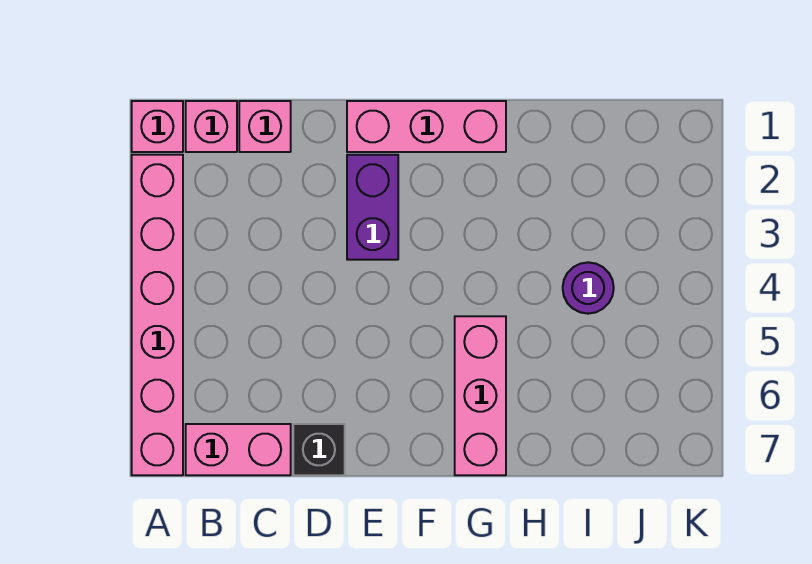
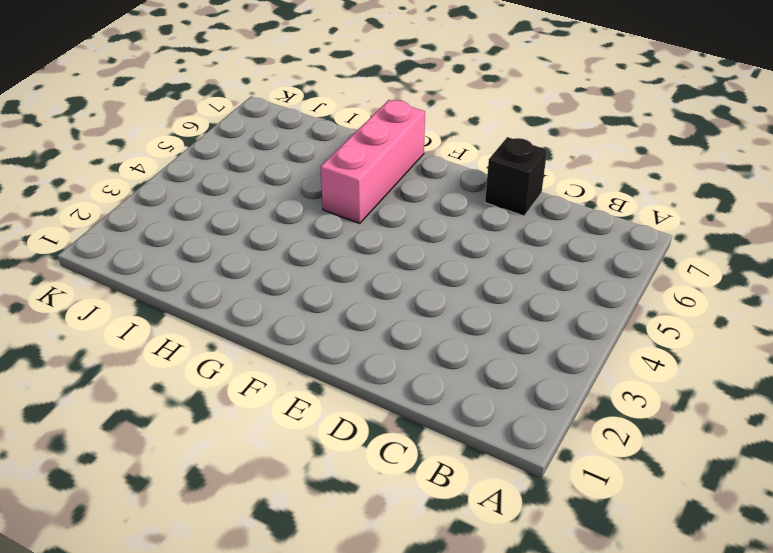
none -> pink brick A1 level 1
none -> pink brick A2:A7 level 1

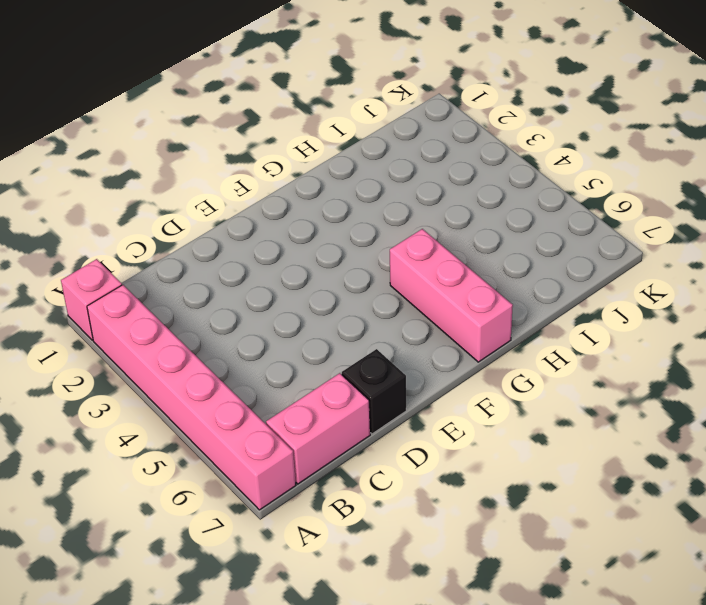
none -> pink brick B1 level 1
none -> pink brick C1 level 1

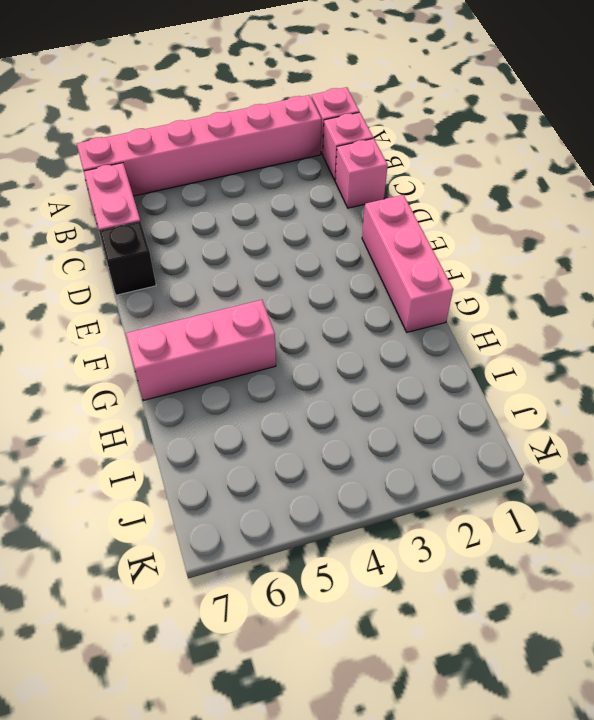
none -> purple brick E2:E3 level 1
none -> purple round brick I4 level 1

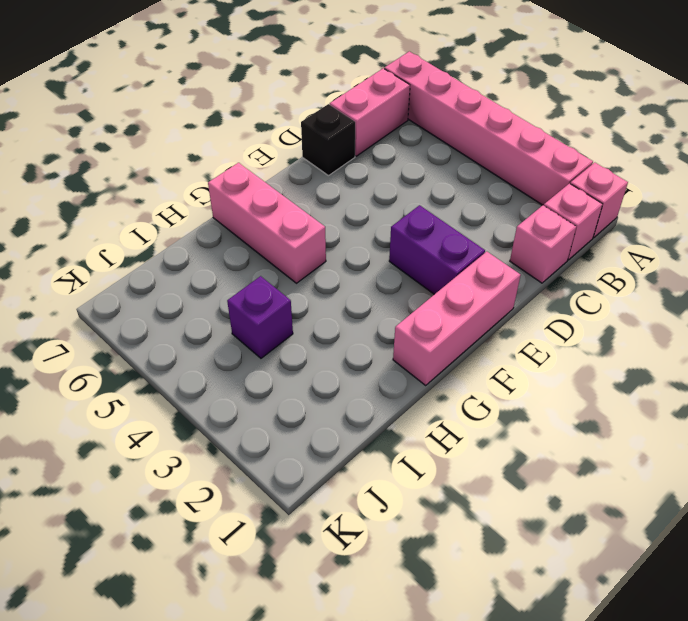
purple brick I4 level 1 -> purple round brick I4 level 1

